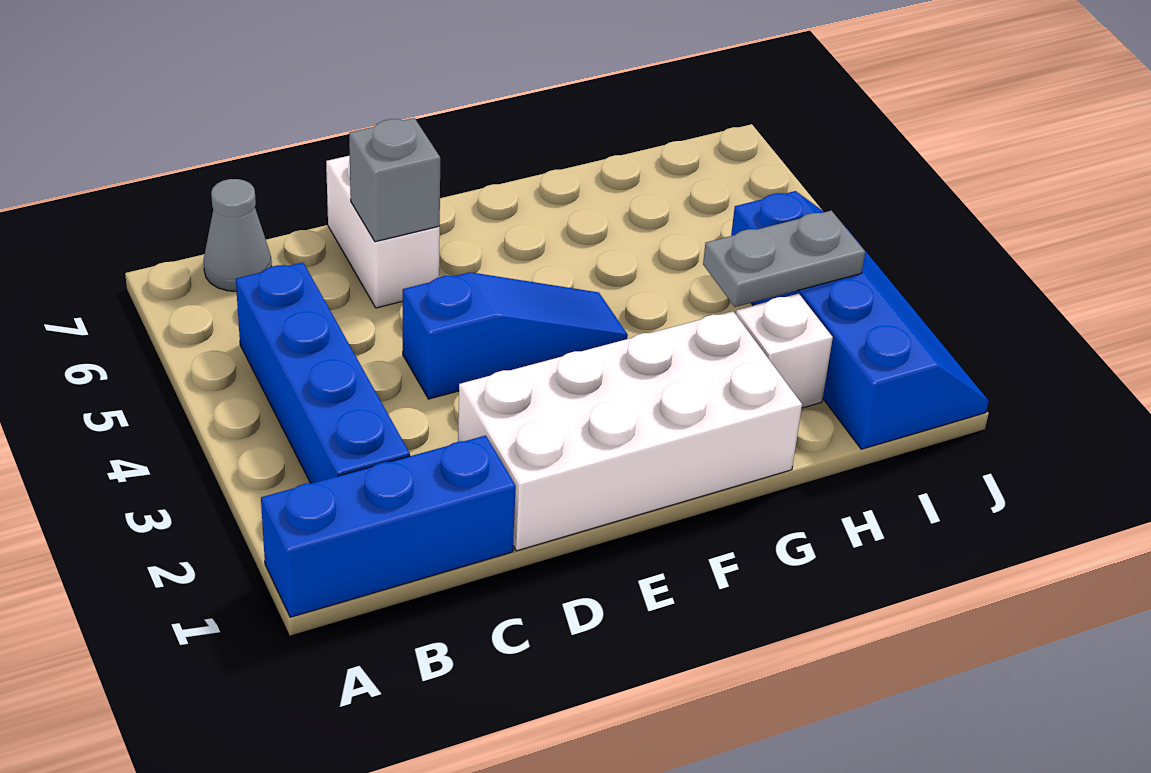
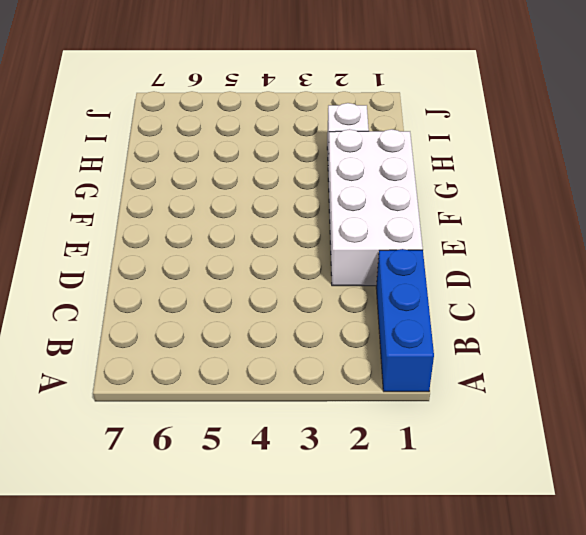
none -> blue brick B2:B5 level 1
none -> grey cone B7 level 1

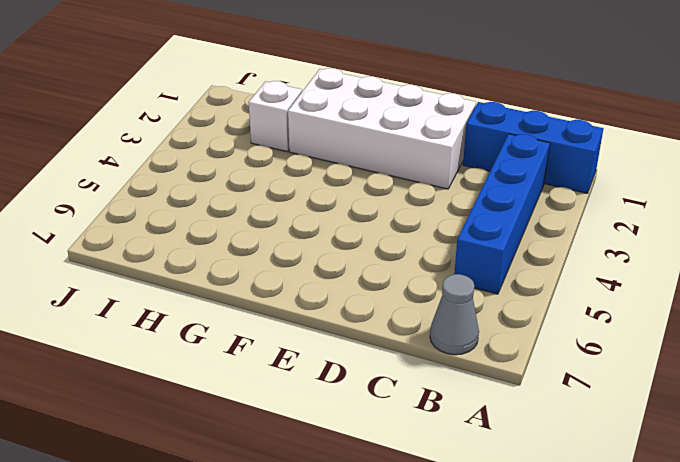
none -> blue slope D4:F4 level 1 top D
none -> white brick D6:D7 level 1

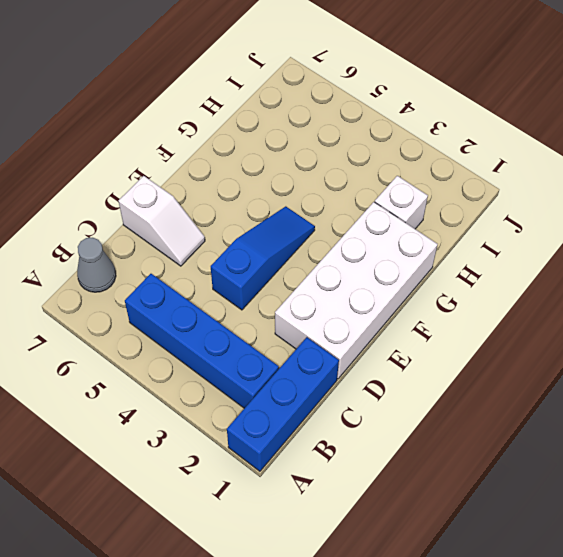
white slope D6:D7 level 1 top 7 -> white brick D6:D7 level 1
none -> blue slope I1:J4 level 1 top I
none -> grey brick D6 level 2

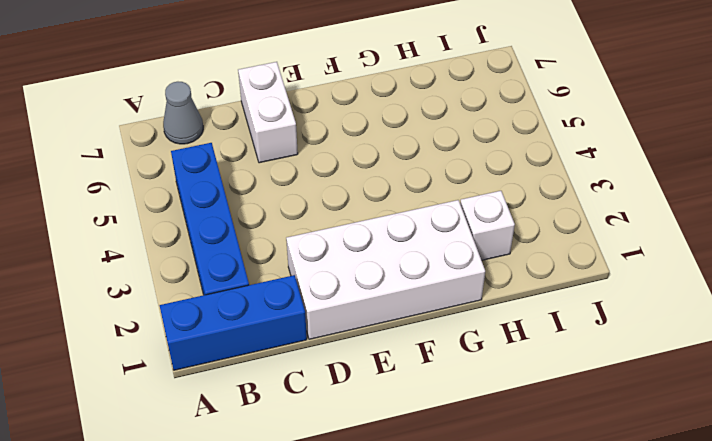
none -> blue slope D4:F4 level 1 top D
none -> blue slope I1:J4 level 1 top I

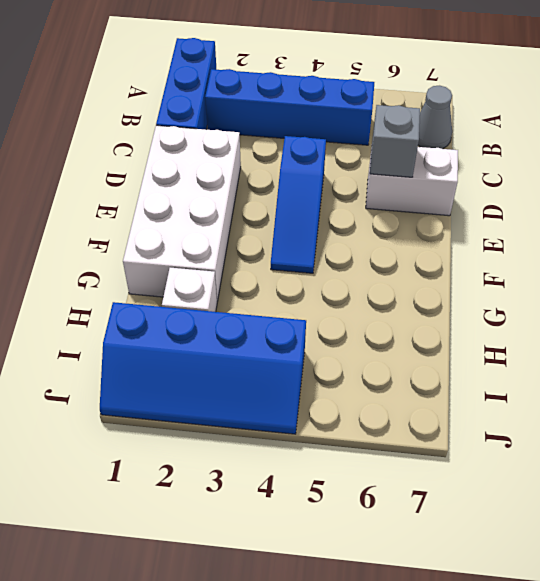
none -> grey plate H3:I3 level 2

